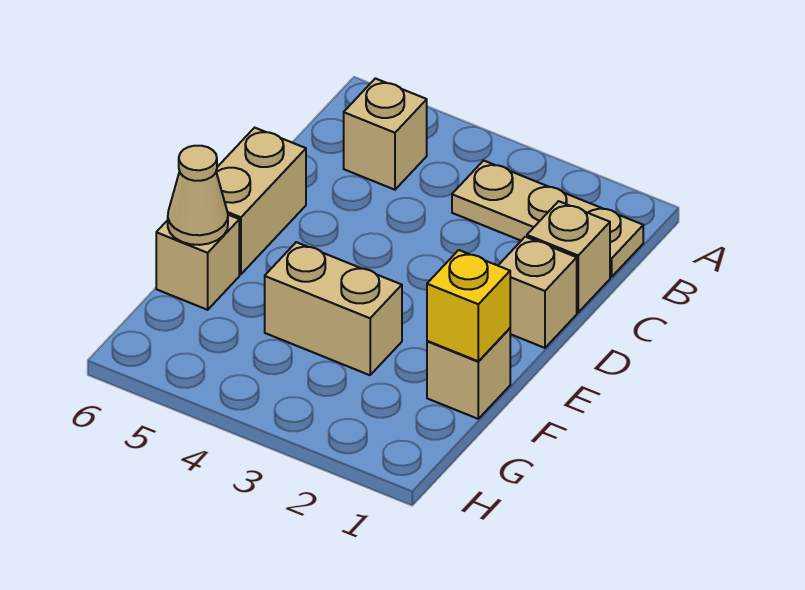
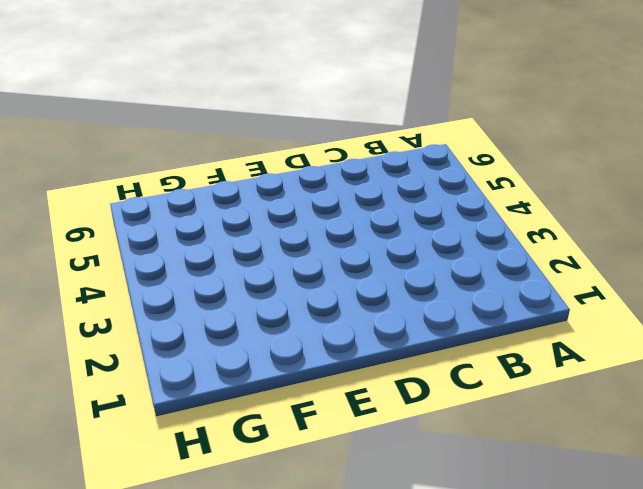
none -> tan plate B1:B3 level 1
none -> tan brick B5 level 1

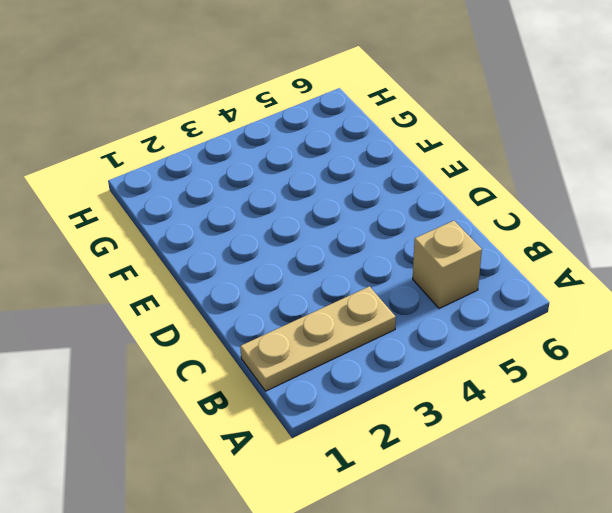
none -> tan brick C1 level 1
none -> tan brick D1 level 1

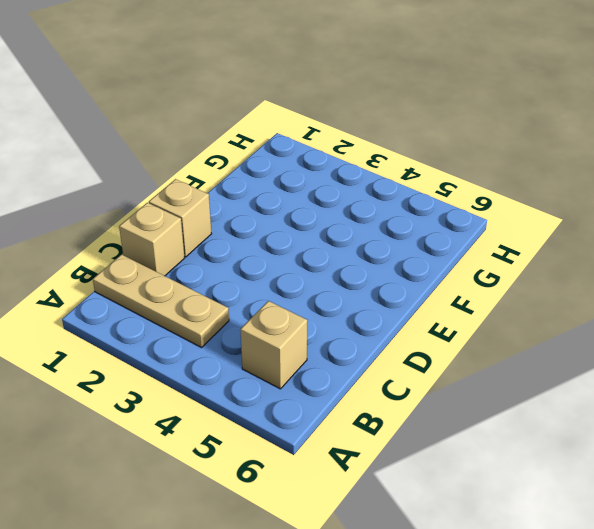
none -> tan brick D6:E6 level 1
none -> tan brick F1 level 1

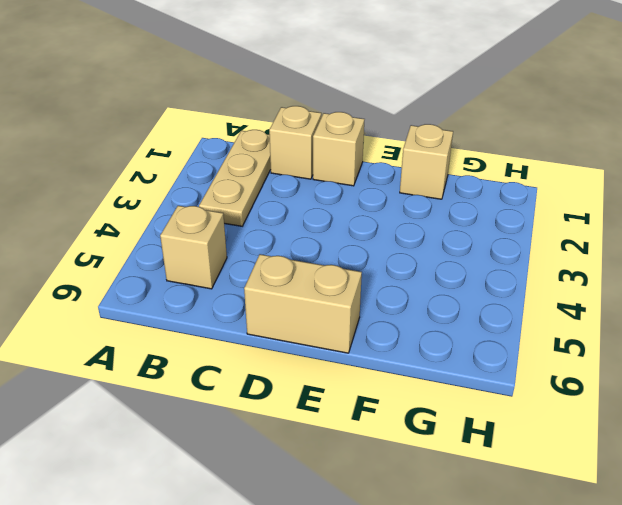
none -> tan brick F3:F4 level 1
none -> tan brick F6 level 1

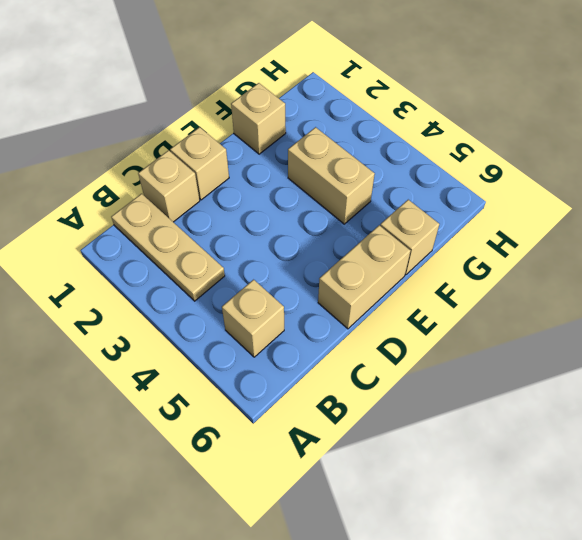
none -> yellow brick F1 level 2
none -> tan cone F6 level 2

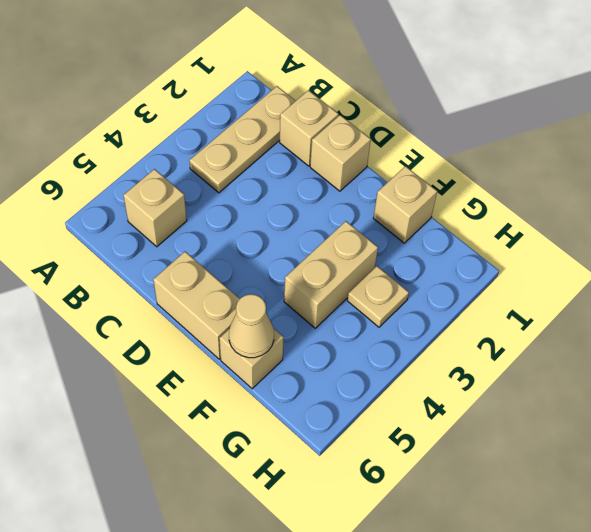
tan plate G3 level 1 -> none
none -> yellow brick F1 level 2

